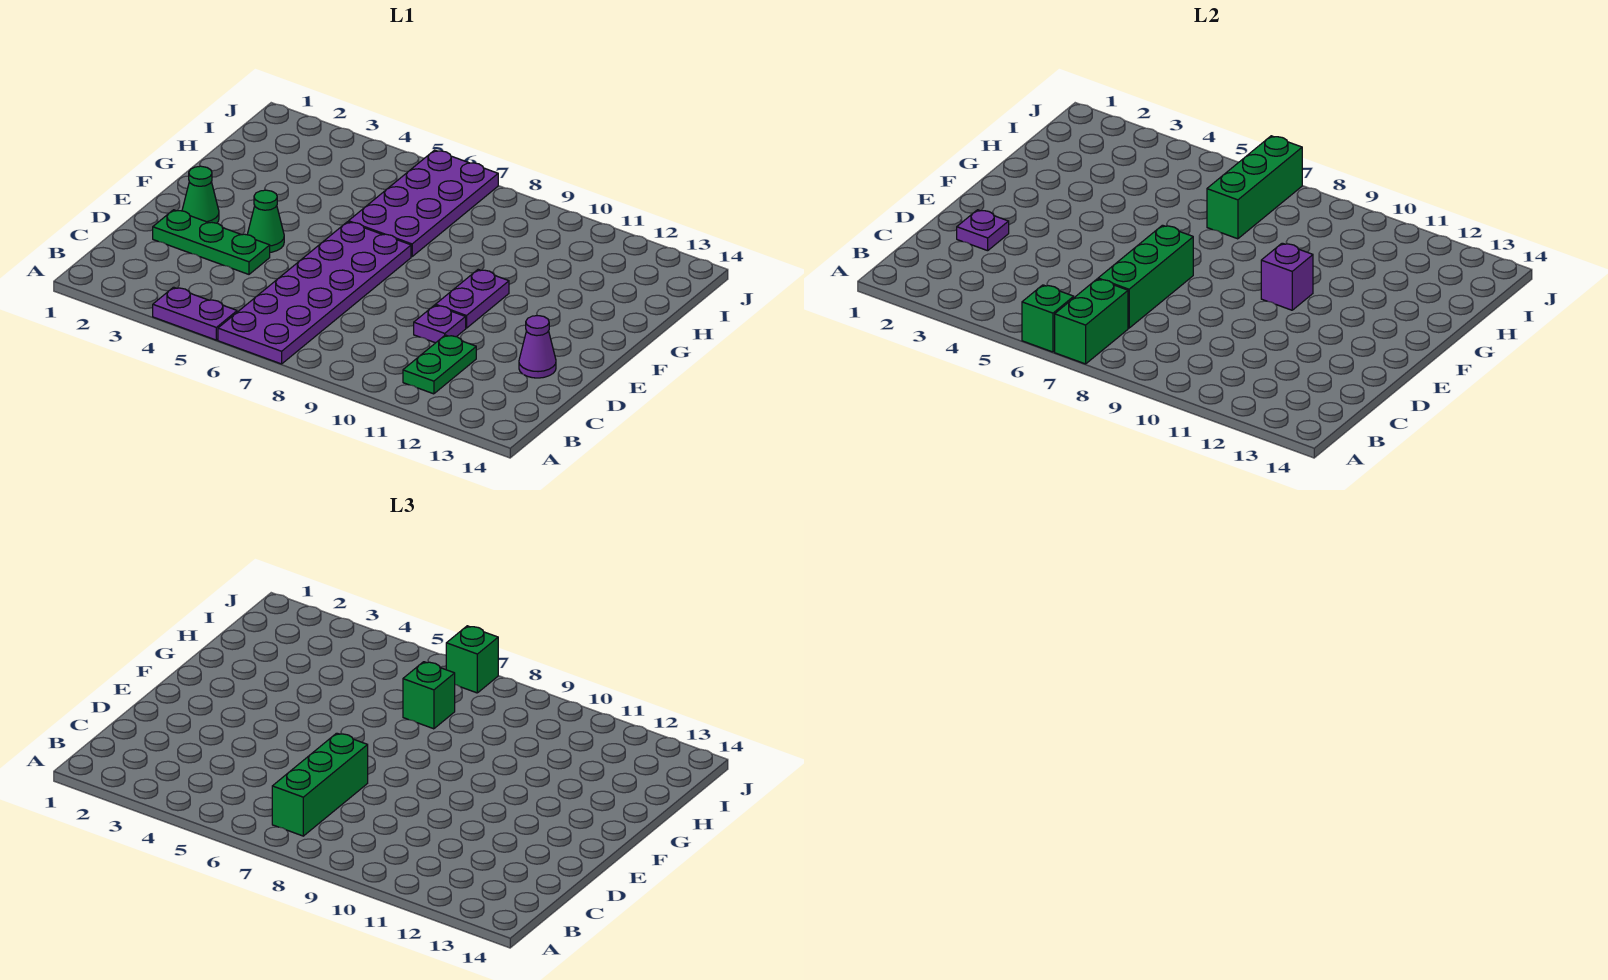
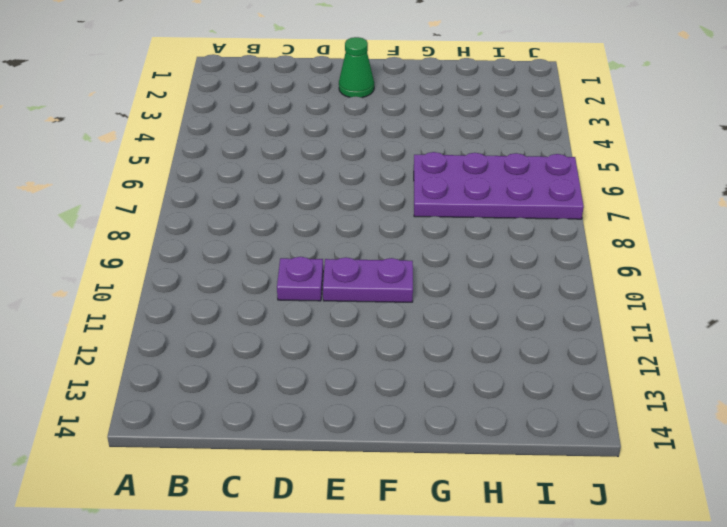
none -> purple plate A4:A5 level 1
none -> purple plate A6:F7 level 1
none -> green plate B11:C11 level 1

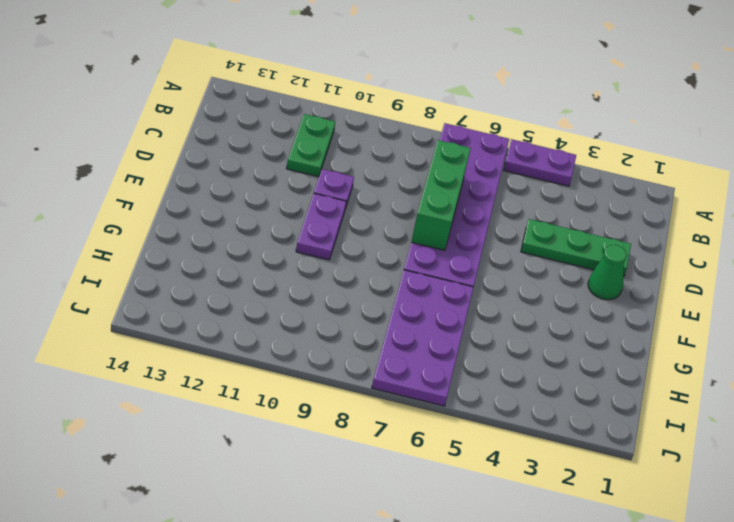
none -> purple cone D13 level 1
none -> green cone E4 level 1
none -> green brick A6 level 2

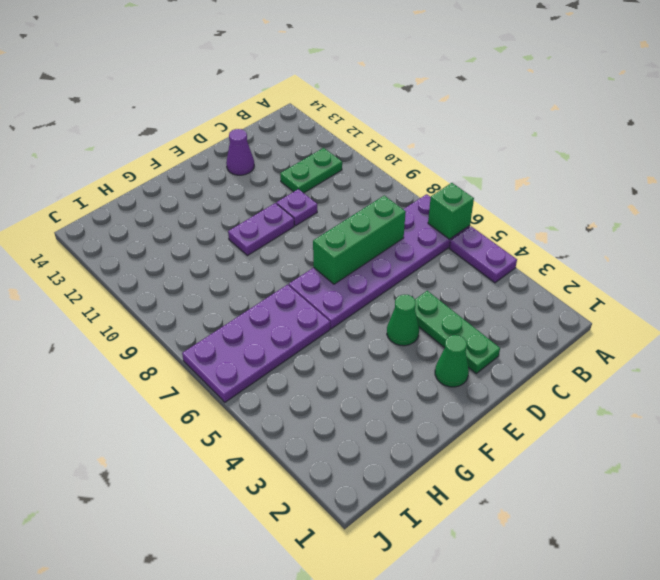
none -> green brick A7:B7 level 2
none -> purple plate D2 level 2
none -> purple brick F10 level 2

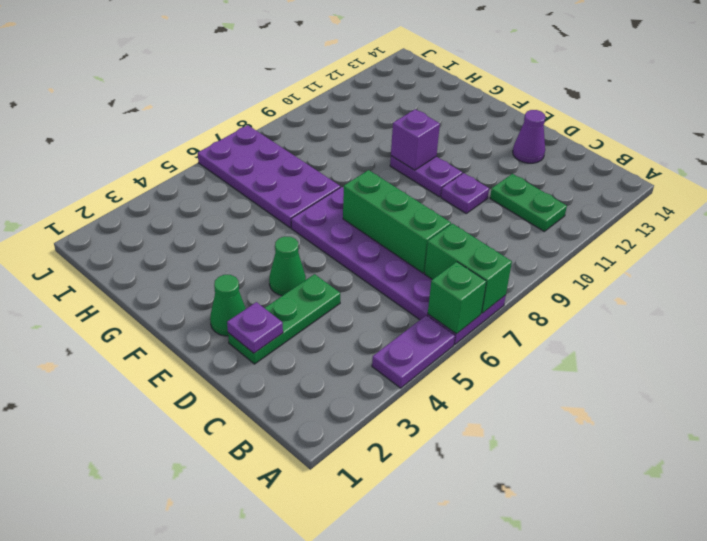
none -> green brick H7:J7 level 2
none -> green brick B7:D7 level 3
none -> green brick H7 level 3

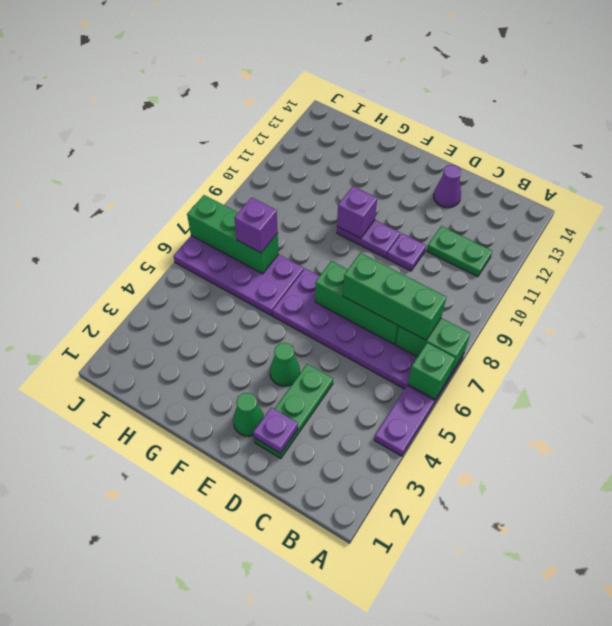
purple brick H7 level 3 -> green brick H7 level 3
none -> green brick J7 level 3

